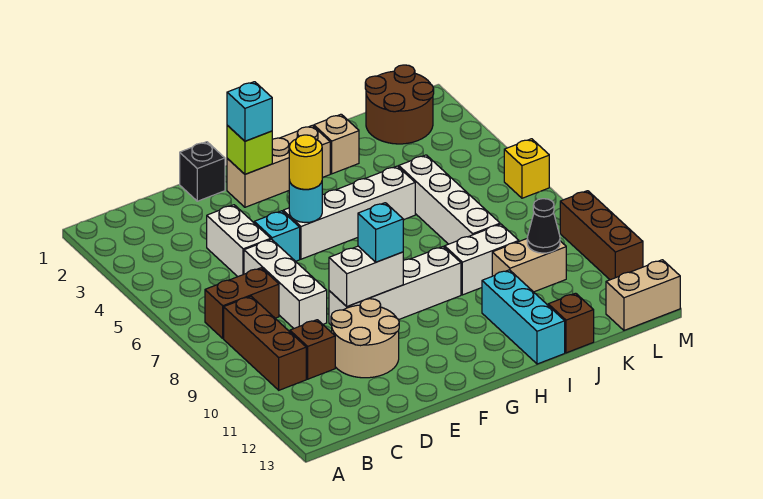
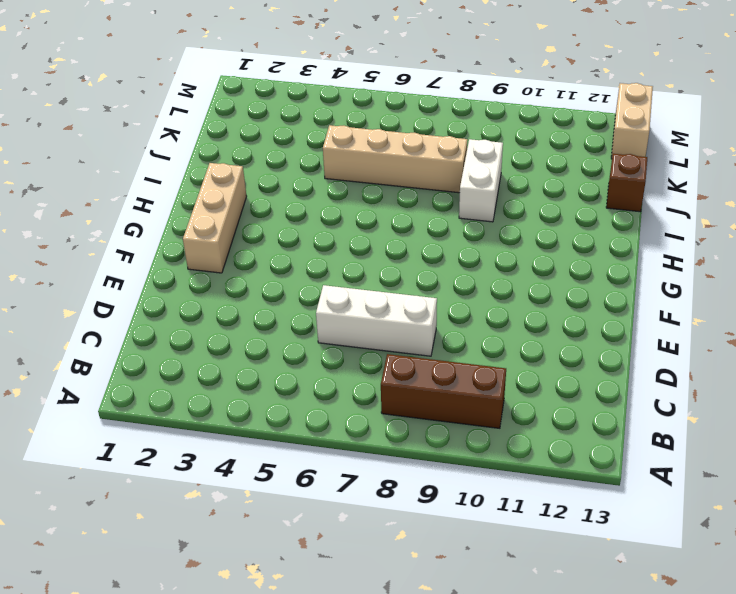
tan brick J5:J8 level 1 -> white brick J5:J8 level 1
none -> brown brick B7:C7 level 1
none -> brown brick C10 level 1
none -> white brick D4:D5 level 1

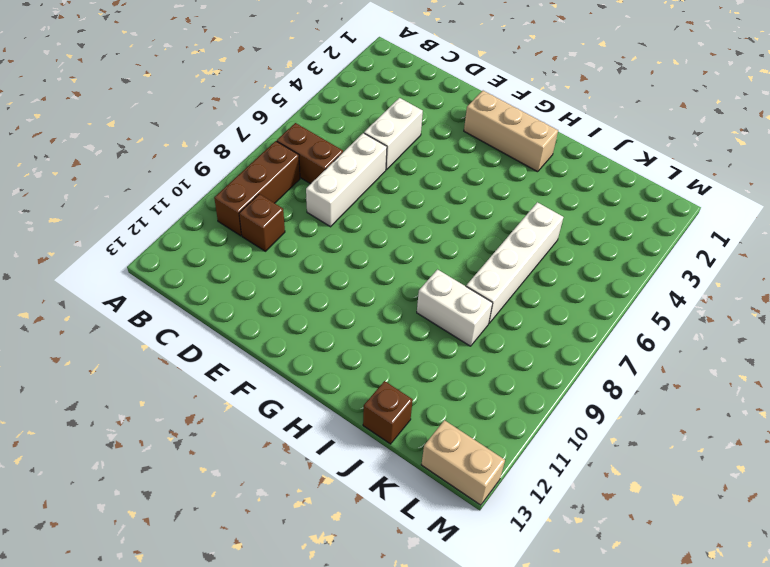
none -> tan round brick D10:E11 level 1
none -> black brick E1 level 1
none -> cyan brick E5 level 1

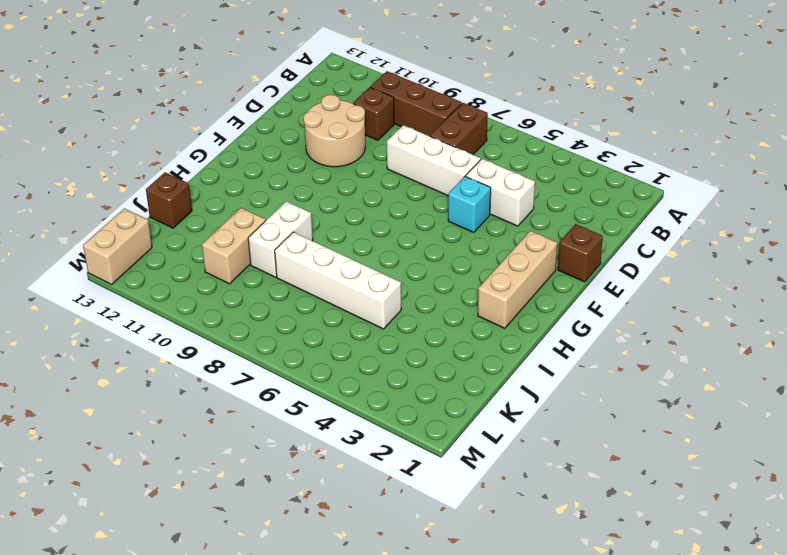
brown brick E1 level 1 -> black brick E1 level 1
none -> white brick E9:H9 level 1
none -> white brick F5:I5 level 1
none -> tan brick I2 level 1

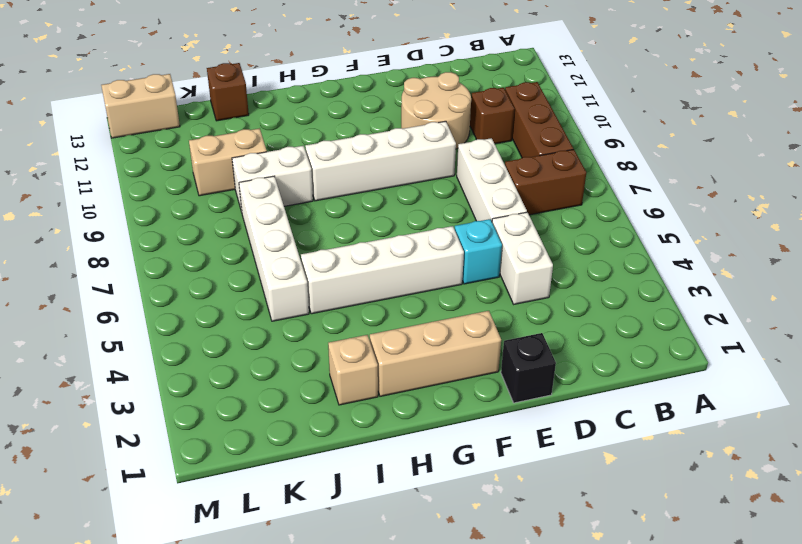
none -> cyan brick I11:I13 level 1
none -> brown round brick K1:L2 level 1
none -> yellow brick M6 level 1

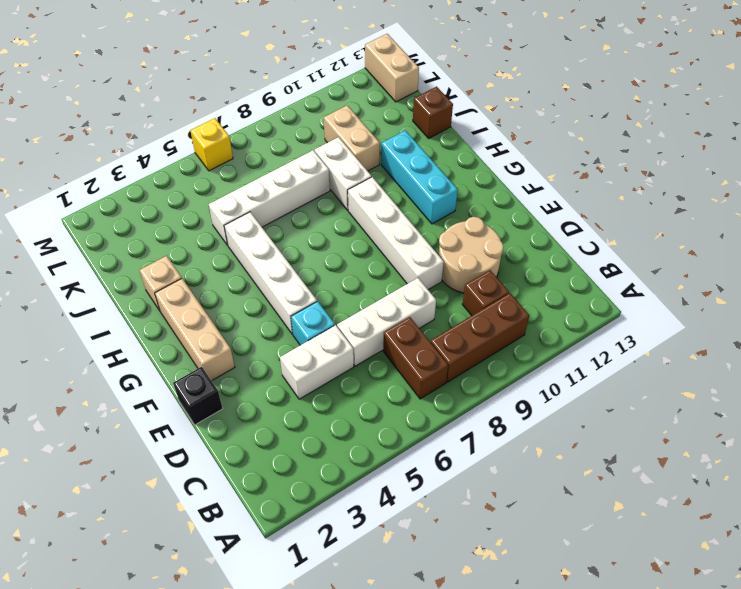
cyan brick G11:I11 level 1 -> cyan brick I11:I13 level 1
none -> brown round brick K1:L2 level 1
none -> brown brick M9:M11 level 1
none -> white brick E9:F9 level 2

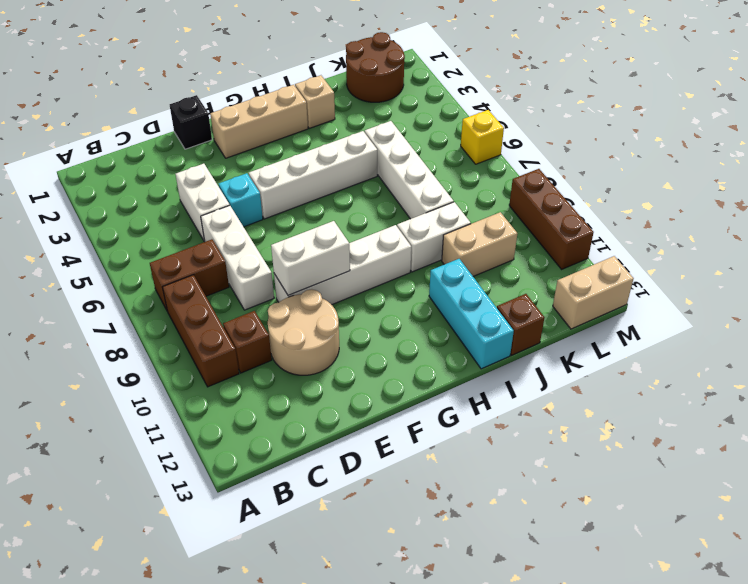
none -> lime brick F2 level 2
none -> cyan round brick F5 level 2
none -> black cone K10 level 2

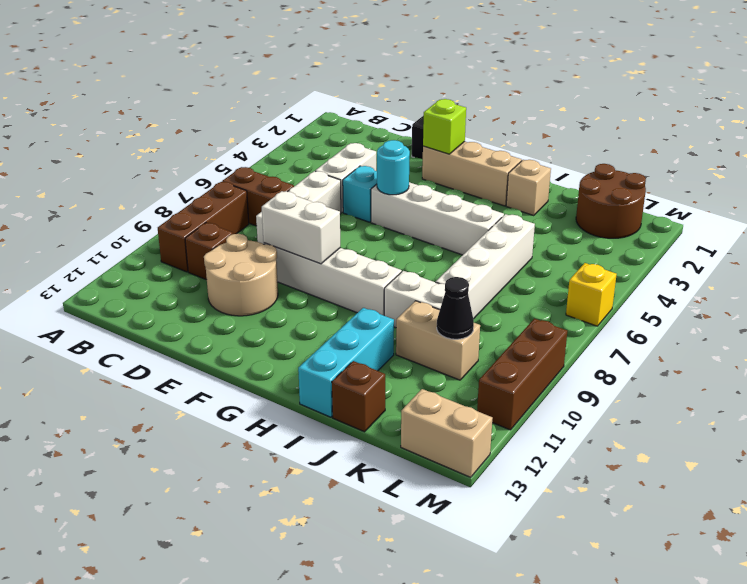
none -> cyan brick F2 level 3
none -> yellow round brick F5 level 3
none -> cyan brick F9 level 3

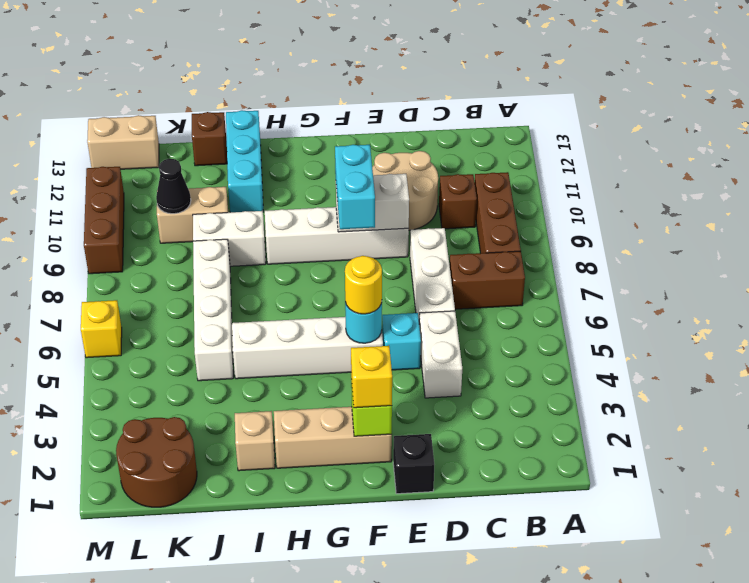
yellow brick F2 level 3 -> cyan brick F2 level 3
cyan brick F8:F9 level 3 -> cyan brick F9 level 3

